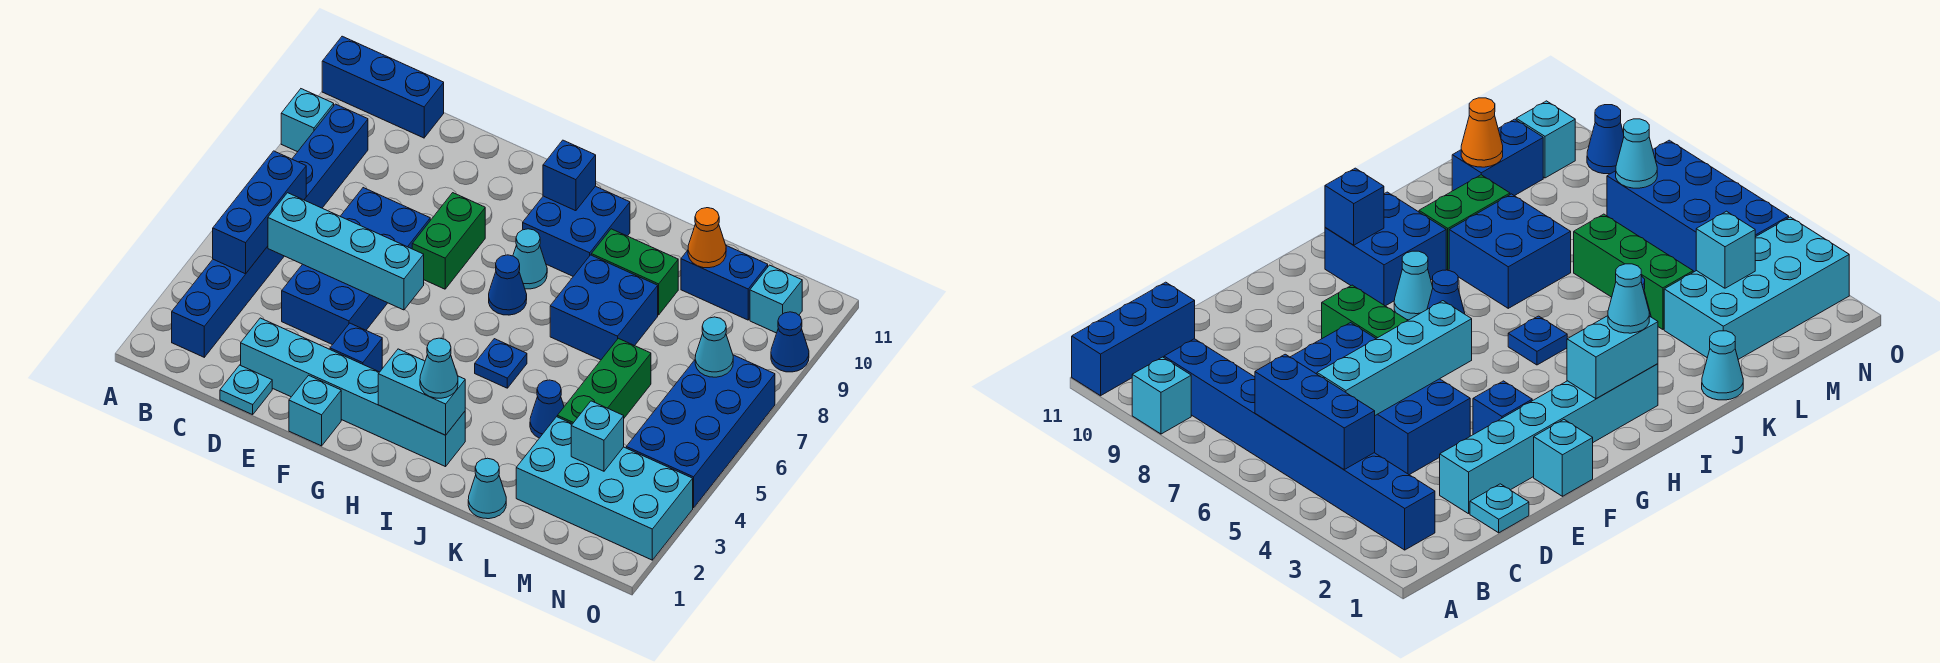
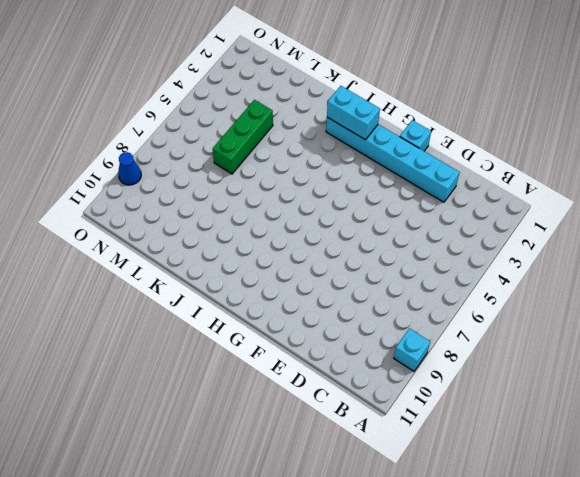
none -> blue brick A11:C11 level 1
none -> blue brick B2:B9 level 1
none -> cyan plate D1 level 1
none -> blue brick D4:E7 level 1

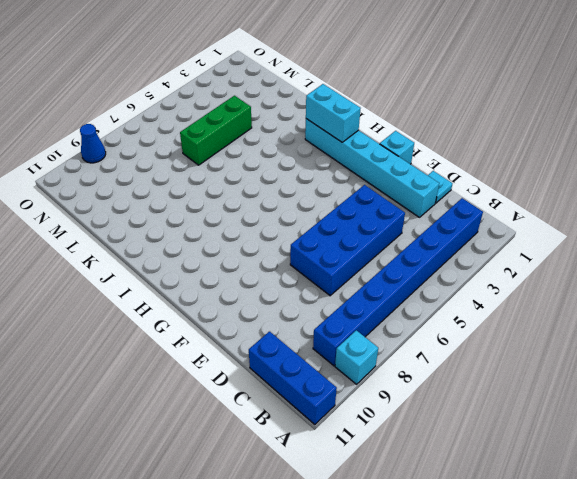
none -> blue brick F3 level 1
none -> green brick F7:F8 level 1
none -> blue cone H7 level 1
none -> cyan cone H8 level 1

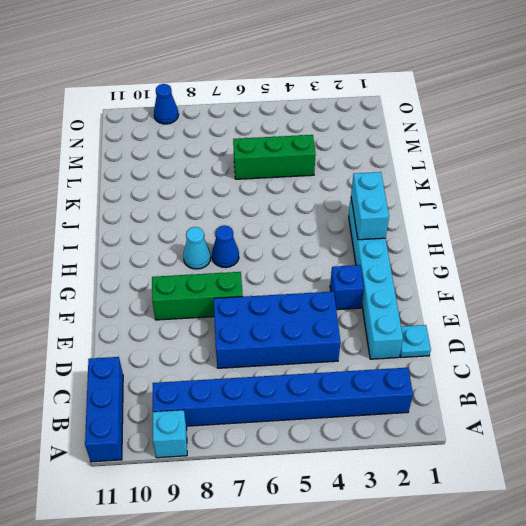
green brick F7:F9 level 1 -> green brick F7:F8 level 1
none -> cyan brick F1 level 1
none -> blue brick H9:I10 level 1
none -> blue plate I5 level 1
none -> blue brick J7:K8 level 1

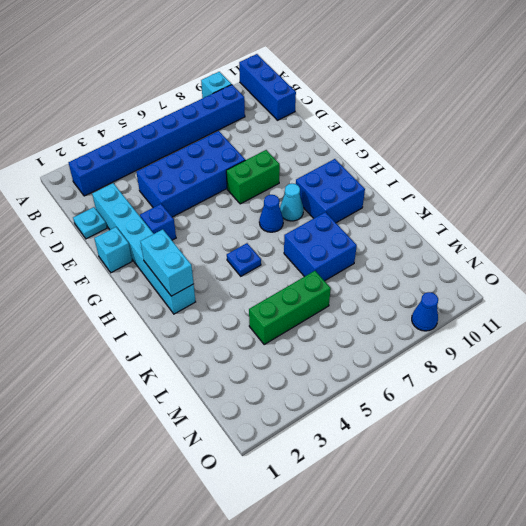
none -> green brick J9:K9 level 1
none -> cyan cone K1 level 1
none -> blue cone K4 level 1
none -> cyan brick L2:O3 level 1

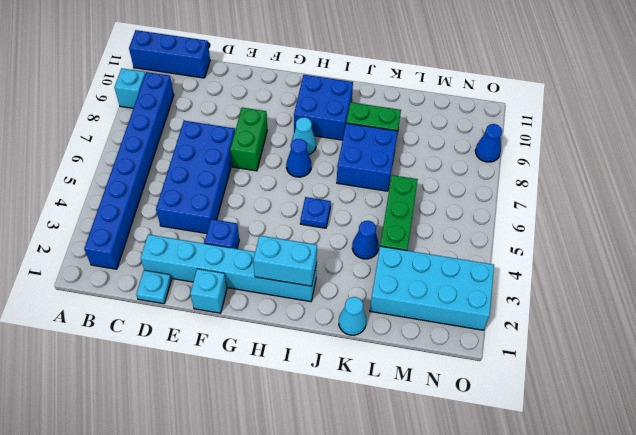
none -> blue brick L10:M10 level 1
none -> blue brick N4:O7 level 1
none -> cyan brick N10 level 1
none -> blue brick B4:B6 level 2

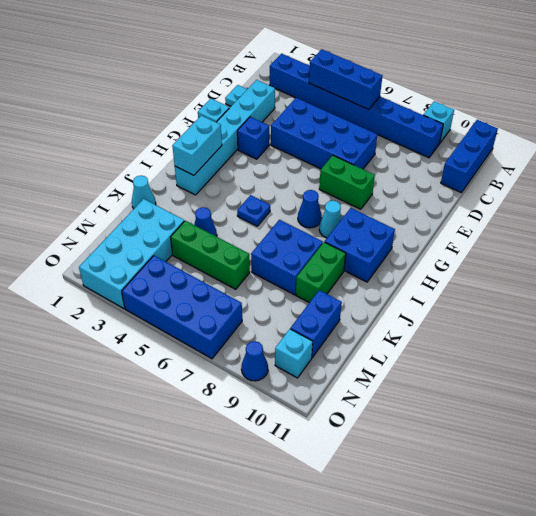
none -> cyan brick C5:F5 level 2
none -> blue brick H10 level 2
none -> orange cone L10 level 2
none -> cyan brick M3 level 2

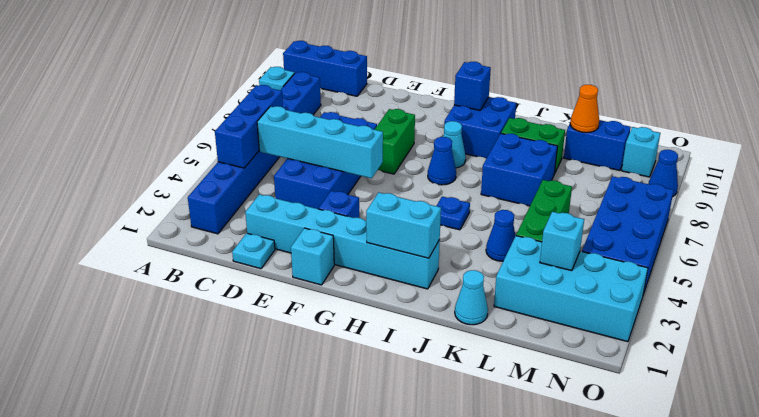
none -> cyan cone N7 level 2
none -> cyan cone I2 level 3

